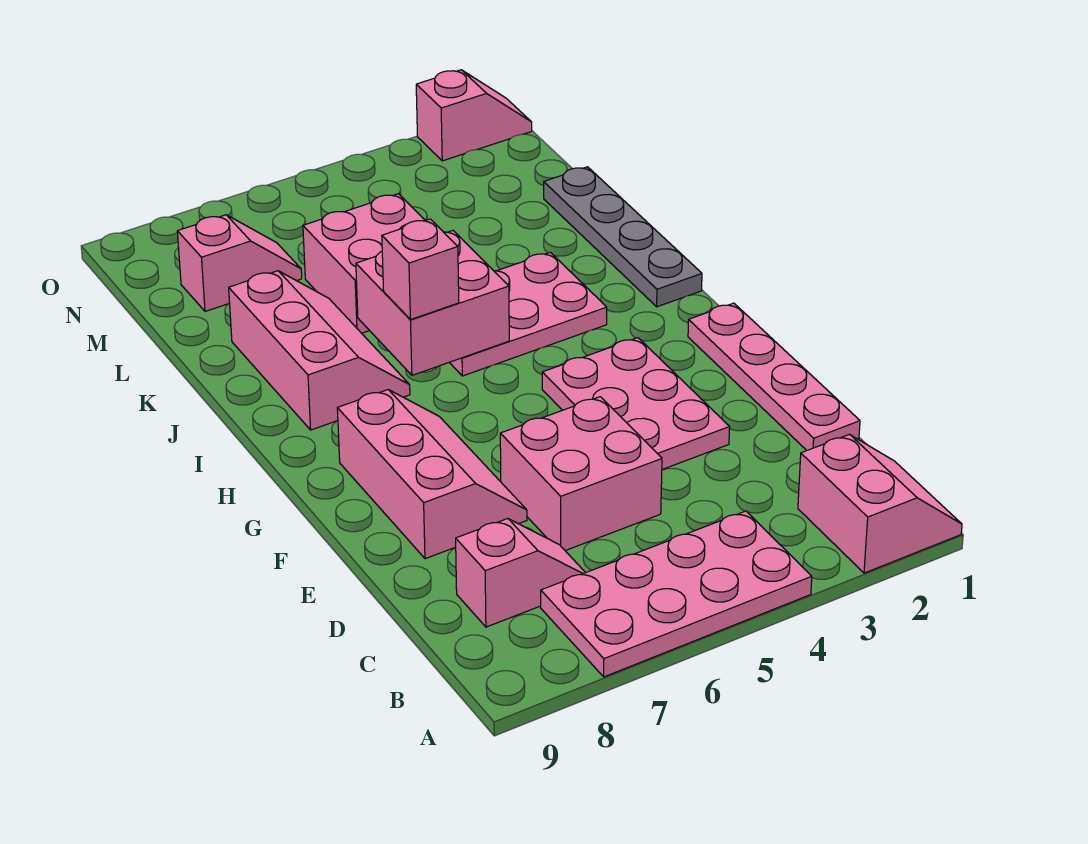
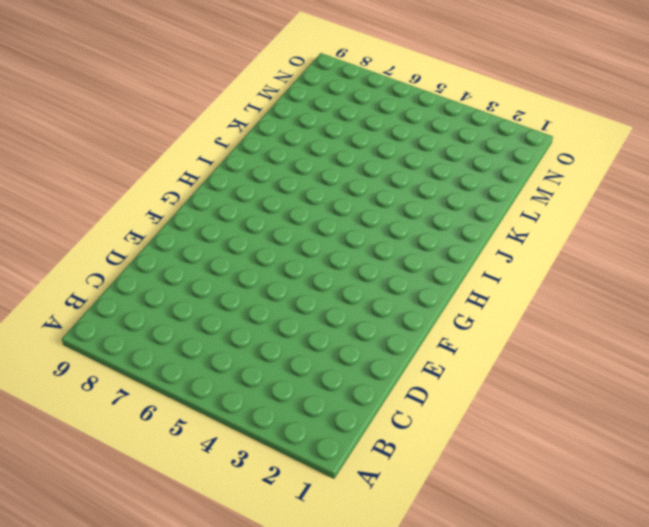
none -> pink slope A1:B2 level 1 top 2
none -> pink plate A4:B7 level 1
none -> pink slope C7:C8 level 1 top 8

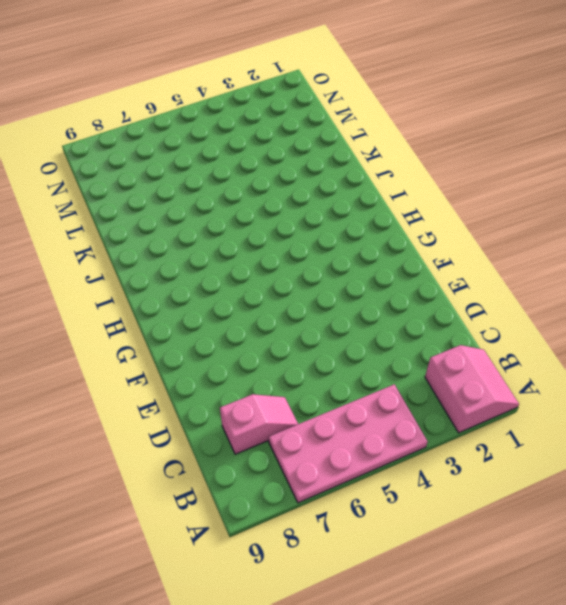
none -> pink plate D1:G1 level 1
none -> pink brick D5:E6 level 1
none -> pink plate E3:G4 level 1

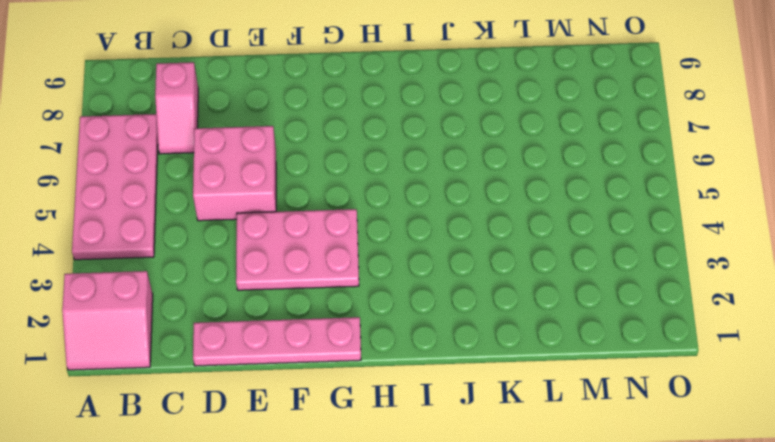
none -> pink slope E7:G8 level 1 top 8
none -> grey plate I1:L1 level 1
none -> pink plate I3:J5 level 1

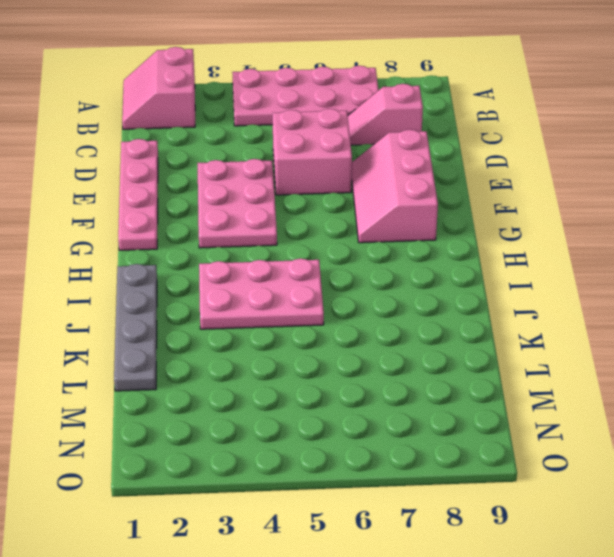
none -> pink slope I7:K8 level 1 top 8
none -> pink brick K5:L6 level 1
none -> pink slope M7:M8 level 1 top 8

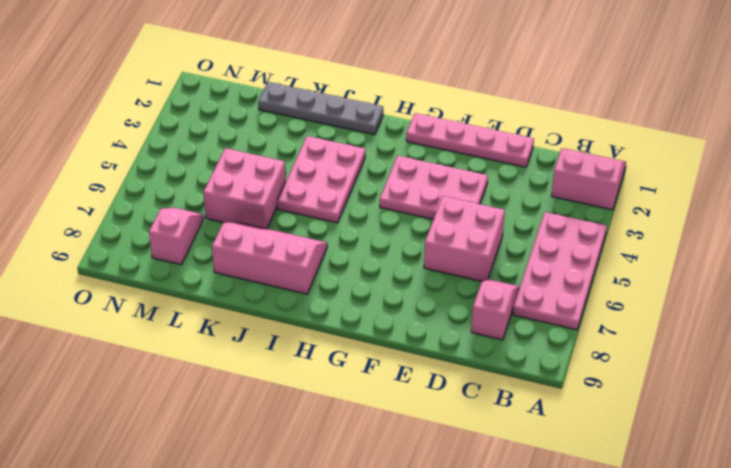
none -> pink slope E7:G8 level 1 top 8
none -> pink slope O1:O2 level 1 top 2
none -> pink brick I5:J6 level 2

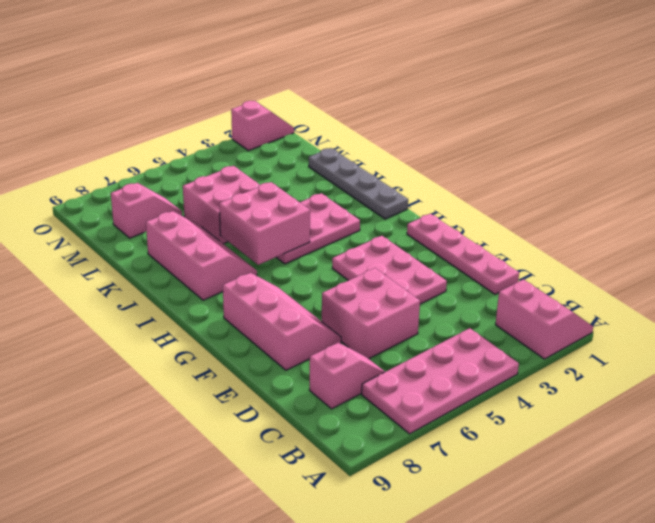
none -> pink brick I6 level 3

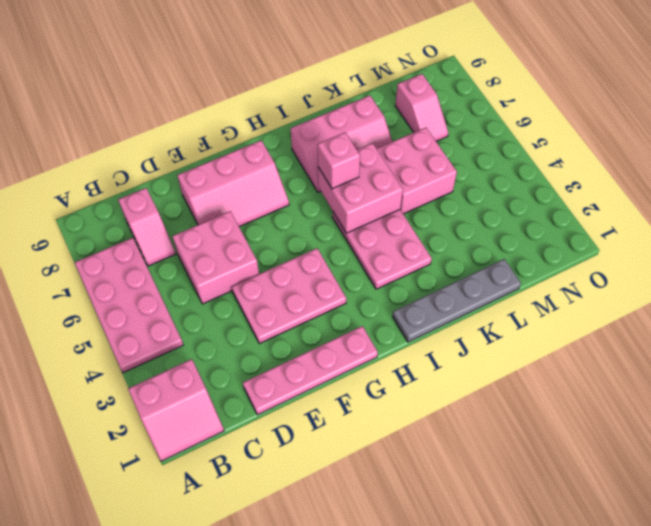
none -> pink slope O1:O2 level 1 top 2

